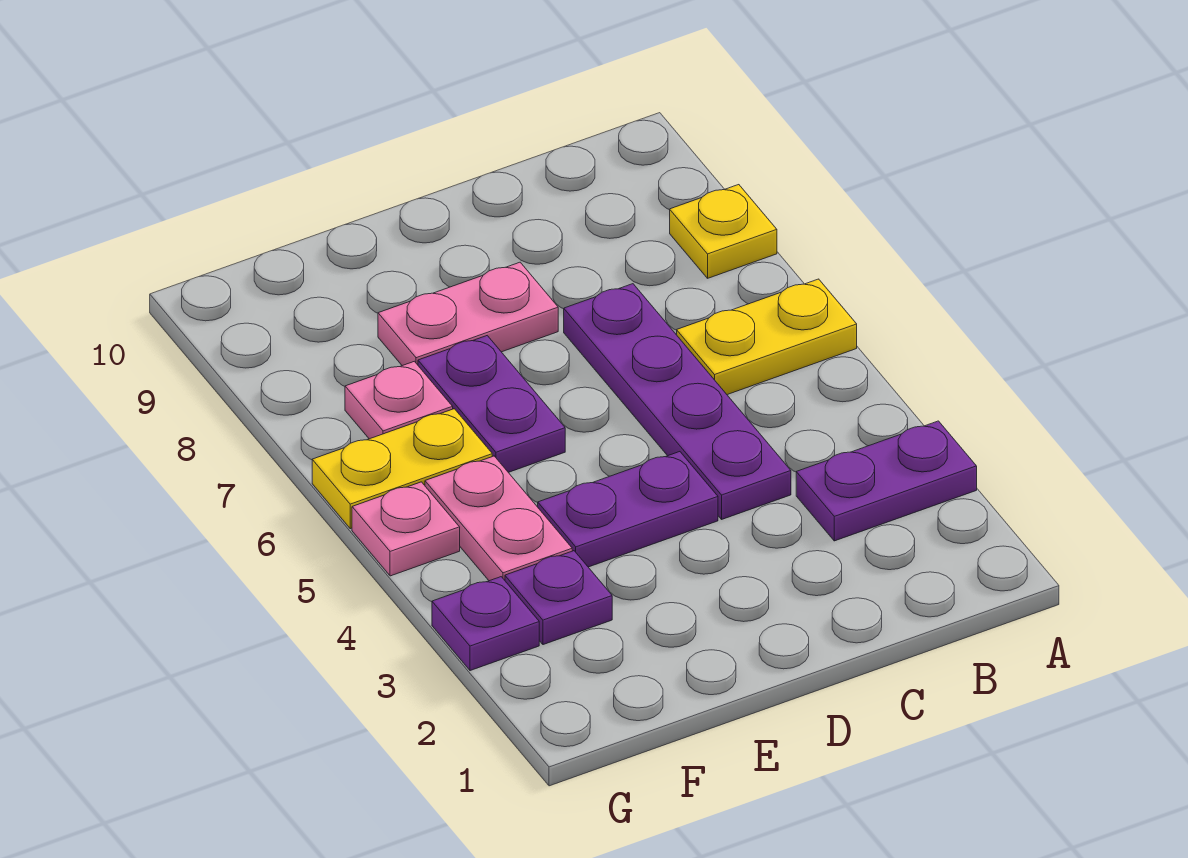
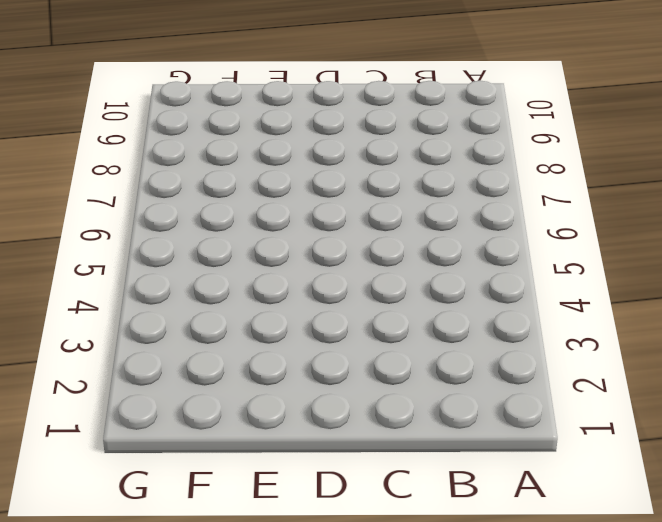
none -> purple plate A3:B3 level 1
none -> yellow plate A6:B6 level 1
none -> yellow plate A8 level 1

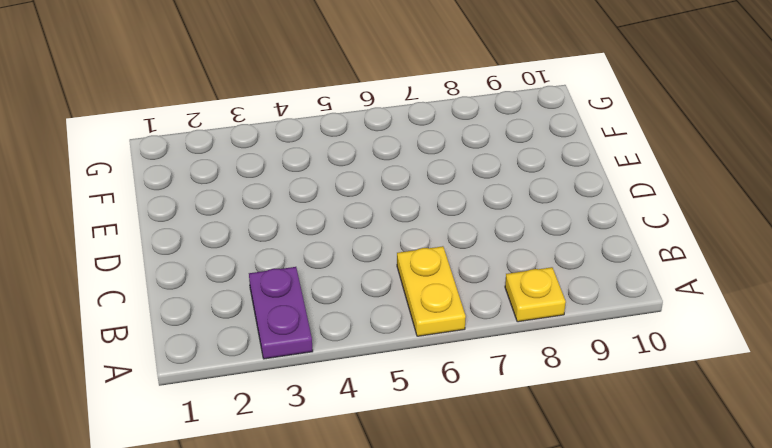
none -> purple plate C4:C7 level 1
none -> purple plate D4:E4 level 1
none -> pink plate D8:E8 level 1

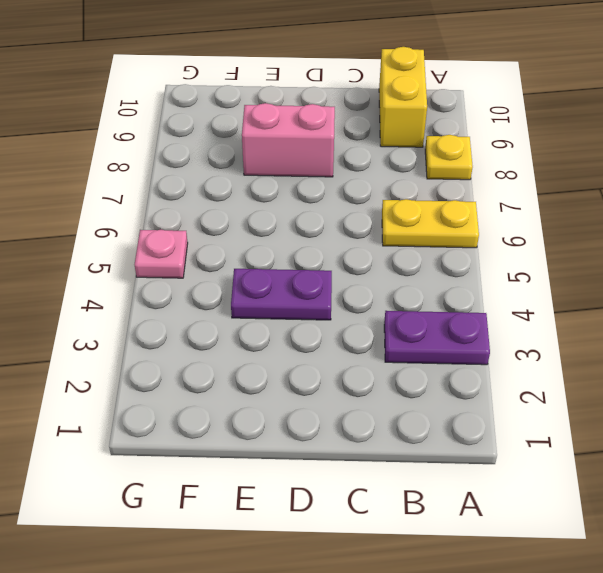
yellow brick B9:B10 level 1 -> none
pink brick D8:E8 level 1 -> pink plate D8:E8 level 1
none -> purple plate C4:C7 level 1
none -> purple plate E6:E7 level 1
none -> purple plate F3 level 1

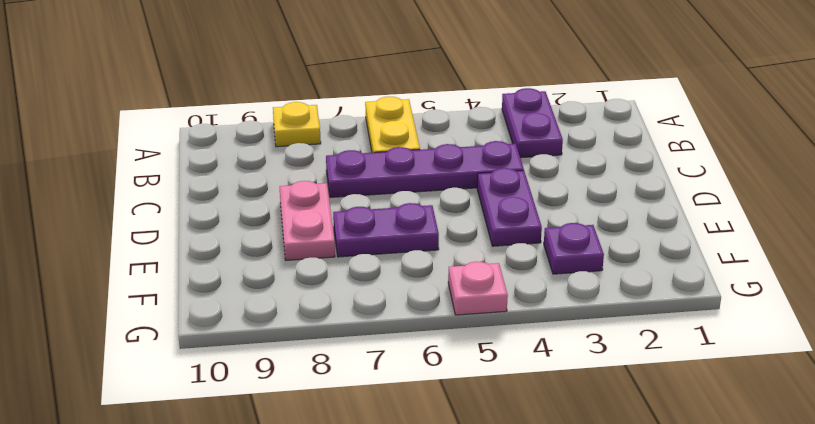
none -> pink plate F4:F5 level 1
none -> yellow plate F6:G6 level 1
none -> pink plate F7 level 1

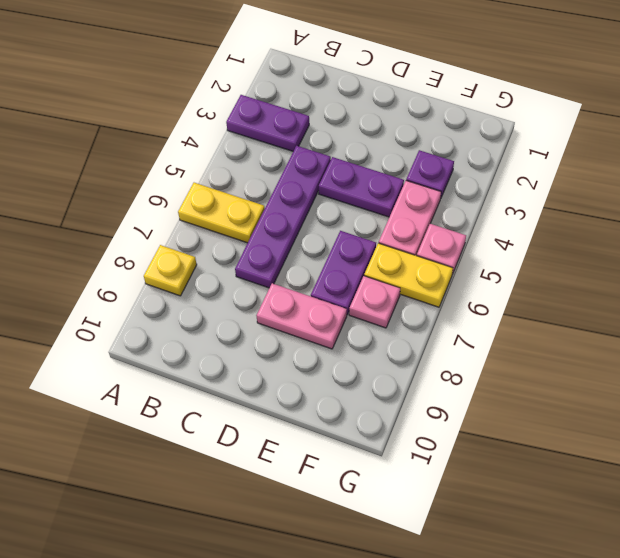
none -> purple plate G3 level 1

